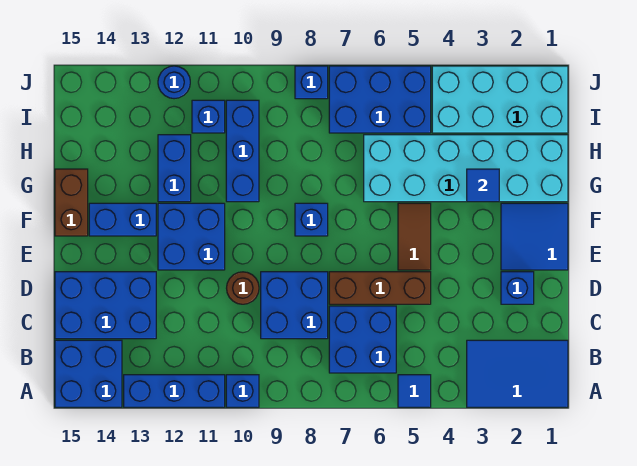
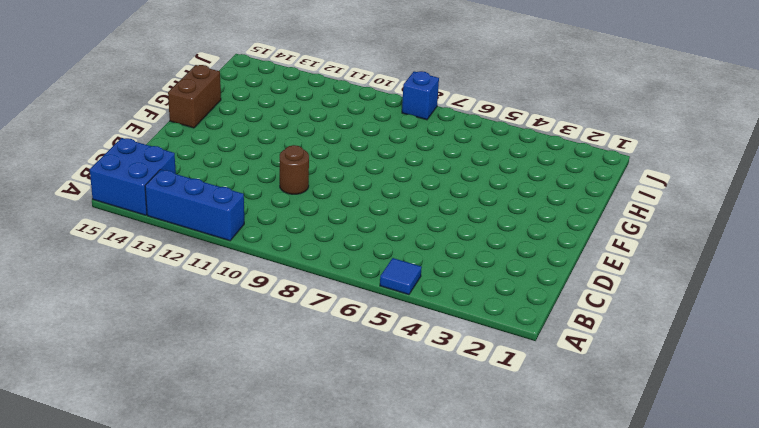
none -> blue tile A1:B3 level 1
none -> blue brick A10 level 1
none -> blue brick B6:C7 level 1

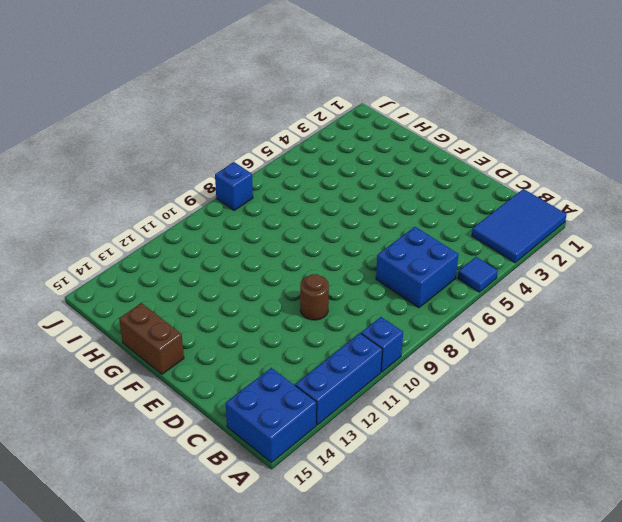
none -> blue brick C8:D9 level 1
none -> blue brick C13:D15 level 1
none -> blue brick D2 level 1

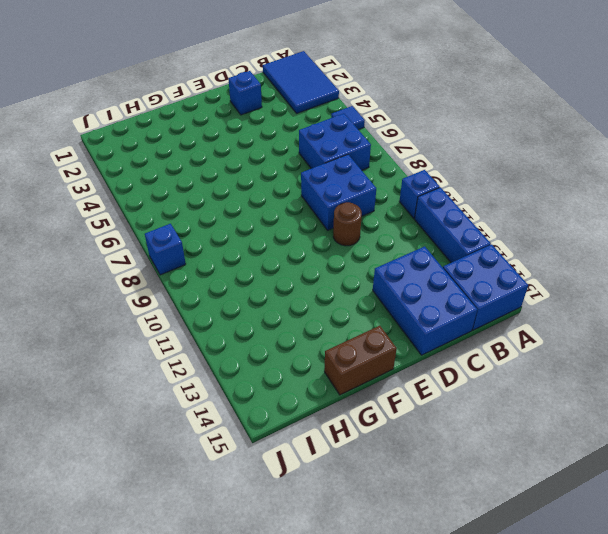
none -> brown brick D5:D7 level 1
none -> blue tile E1:F2 level 1
none -> brown tile E5:F5 level 1

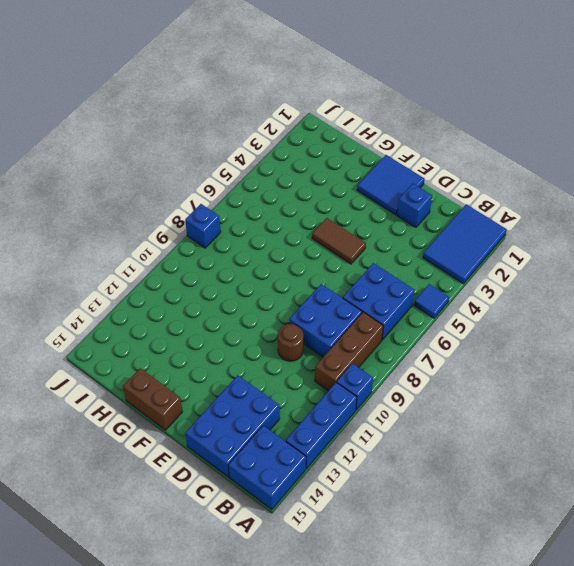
brown brick B8:B10 level 1 -> brown brick D5:D7 level 1
none -> blue brick E11:F12 level 1
none -> blue brick F8 level 1
none -> blue brick F13:F14 level 1

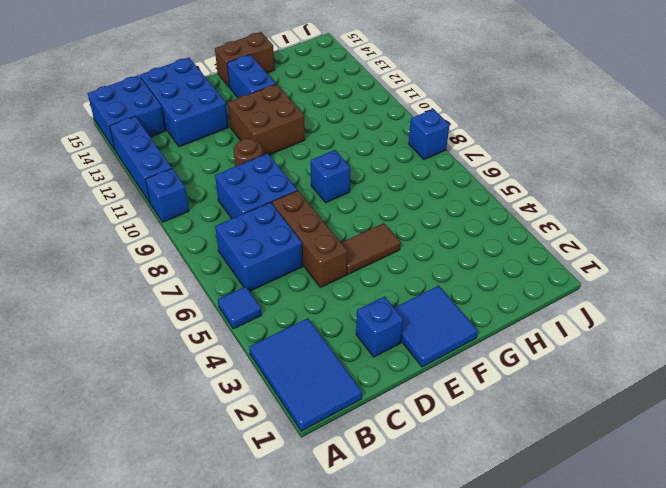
brown brick E11:F12 level 1 -> blue brick E11:F12 level 1
none -> cyan brick G1:H6 level 1
none -> blue brick G10:I10 level 1
none -> blue brick G12:H12 level 1

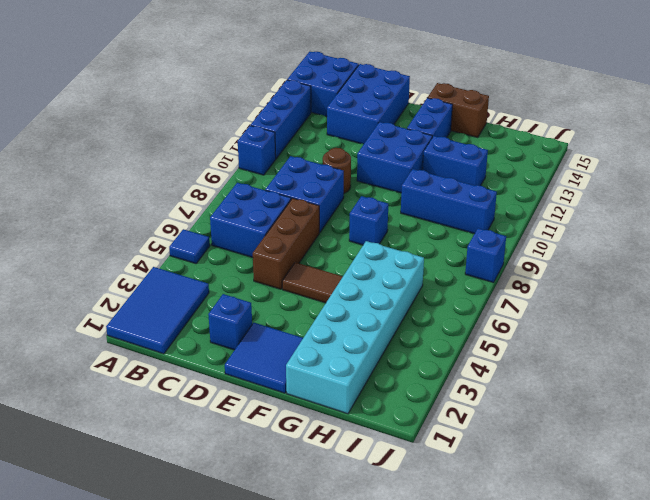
none -> cyan brick I1:J4 level 1
none -> blue brick I5:J7 level 1
none -> blue brick I11 level 1

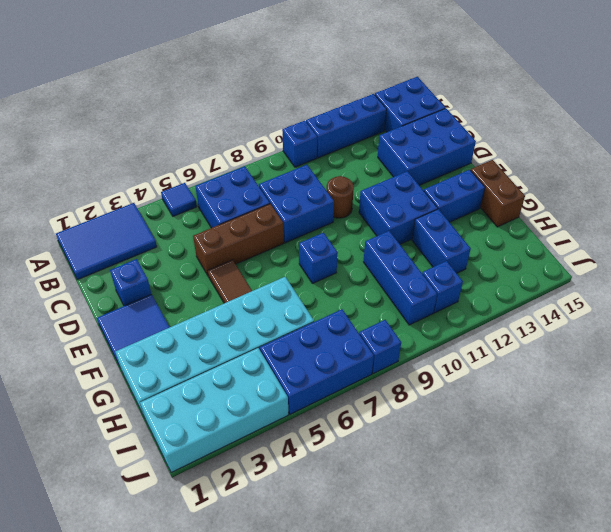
none -> blue round brick J12 level 1
none -> blue tile G3 level 2

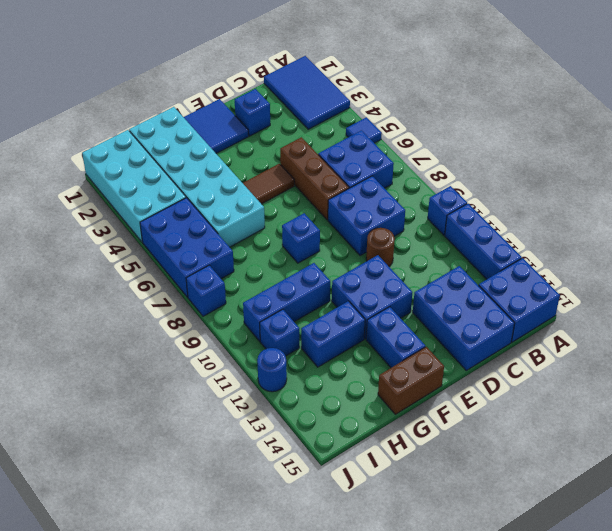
none -> blue tile G3 level 2

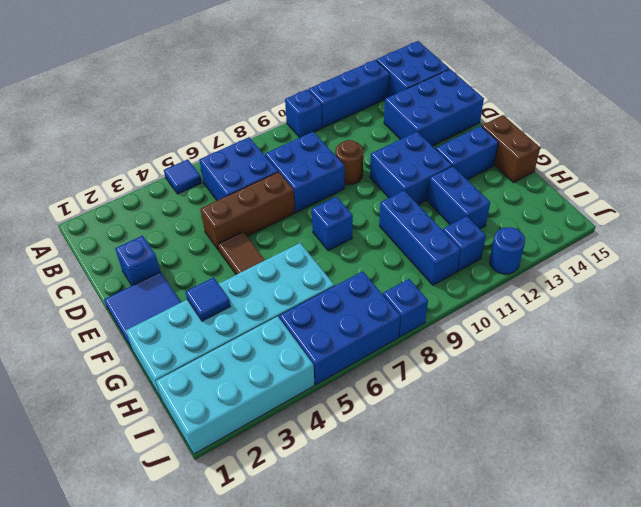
none -> blue tile A1:B3 level 1

